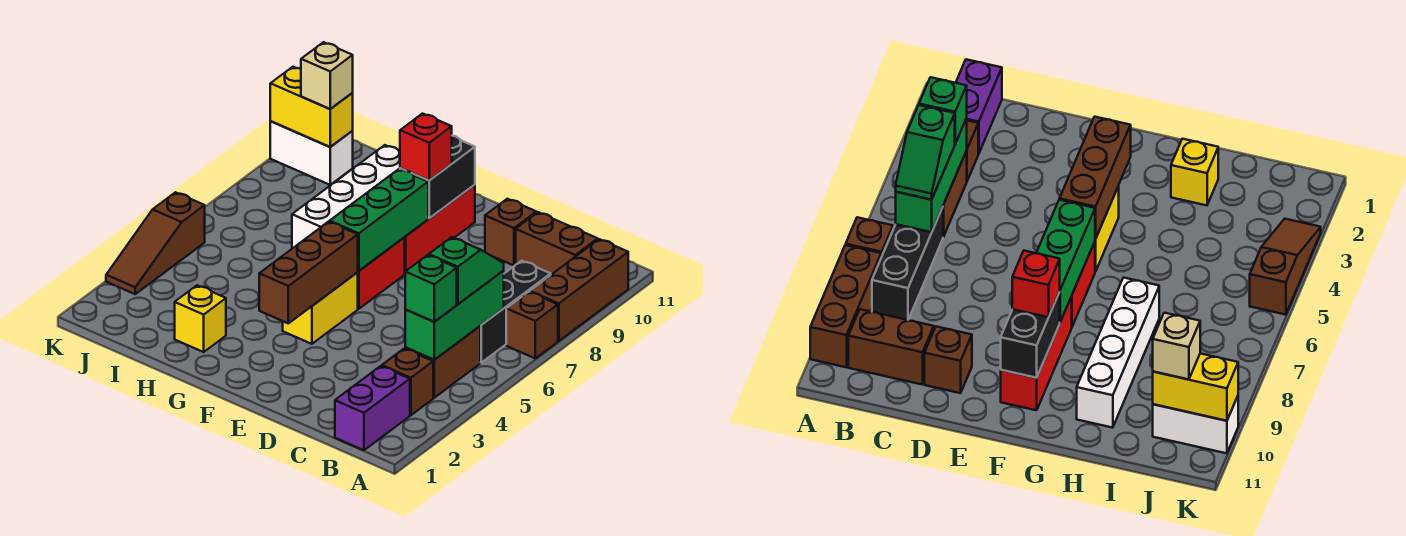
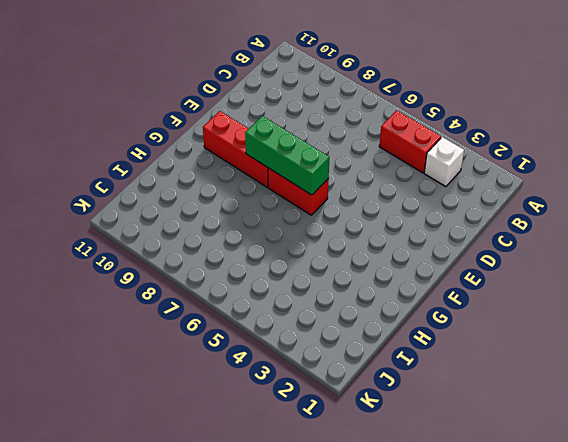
white brick B3 level 1 -> brown brick B3 level 1
red brick B4:B5 level 1 -> brown brick B4:B5 level 1
none -> brown brick A7 level 1
none -> brown brick A8:A10 level 1
none -> purple brick B1:B2 level 1

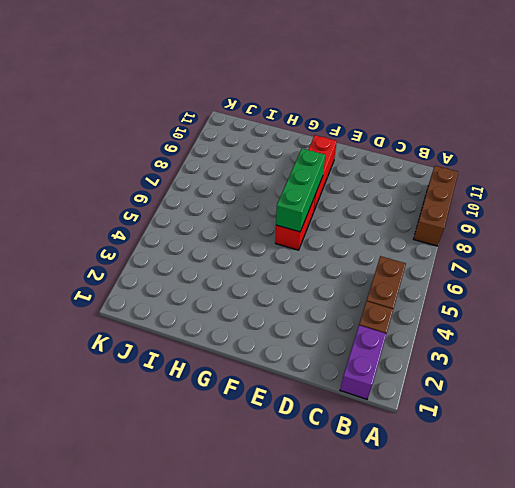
none -> brown brick A7 level 1
none -> black brick B6:B8 level 1
none -> brown brick B10:C10 level 1

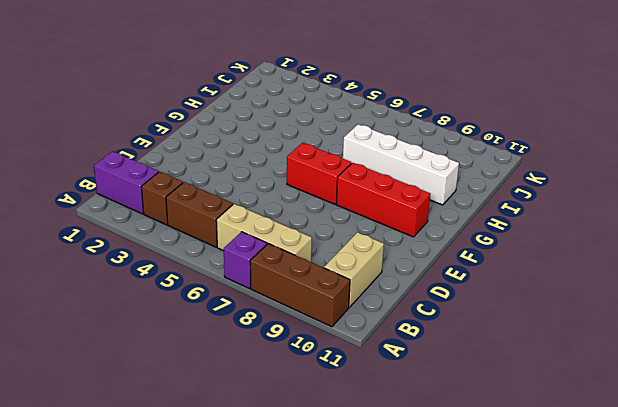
purple brick A7 level 1 -> brown brick A7 level 1
tan brick B6:B8 level 1 -> black brick B6:B8 level 1
tan brick B10:C10 level 1 -> brown brick B10:C10 level 1
none -> brown brick D10 level 1
none -> yellow brick F4:F5 level 1
none -> yellow brick H2 level 1

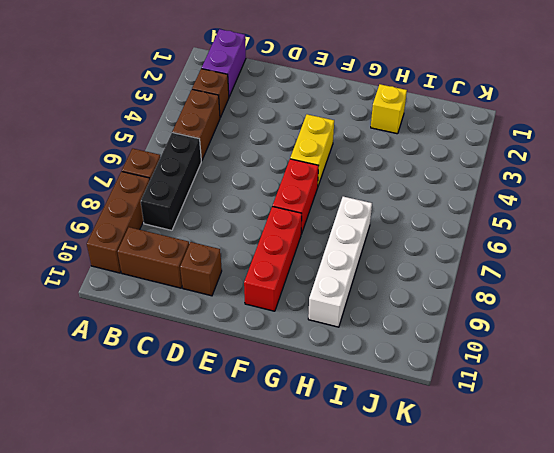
none -> white brick J10:K10 level 1
none -> brown slope K3:K5 level 1 top 5
none -> green brick B4:B6 level 2

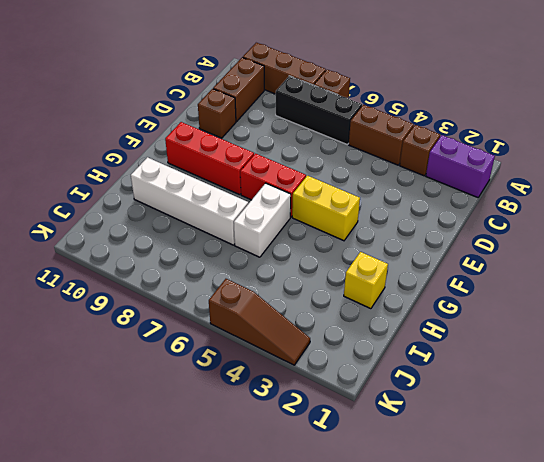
white brick G6:H6 level 1 -> white brick J10:K10 level 1
none -> green brick B4:B6 level 2
none -> brown brick F3:F5 level 2
none -> green brick F6:F8 level 2

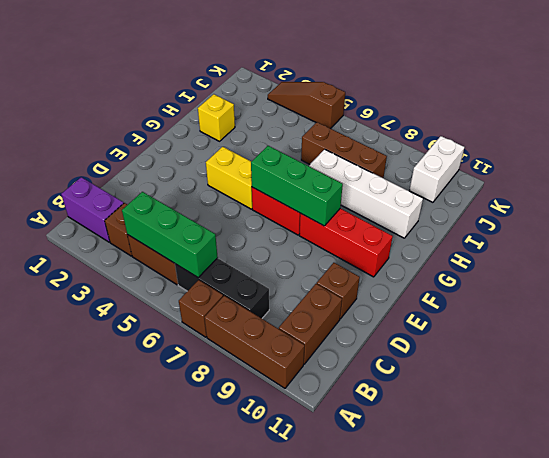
brown brick I6:I8 level 1 -> brown brick F3:F5 level 2
none -> black brick F9:F10 level 2
none -> yellow brick J10:K10 level 2
none -> green brick B4 level 3

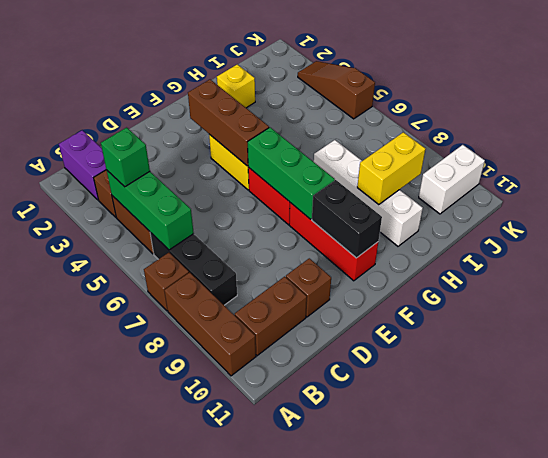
yellow brick H9:I9 level 2 -> yellow brick J10:K10 level 2
none -> green slope B5:B6 level 3 top 5
none -> red brick F9 level 3
none -> tan brick J10 level 3

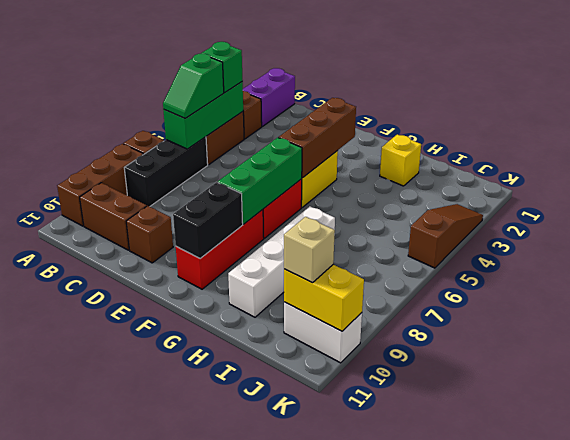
none -> red brick F9 level 3

